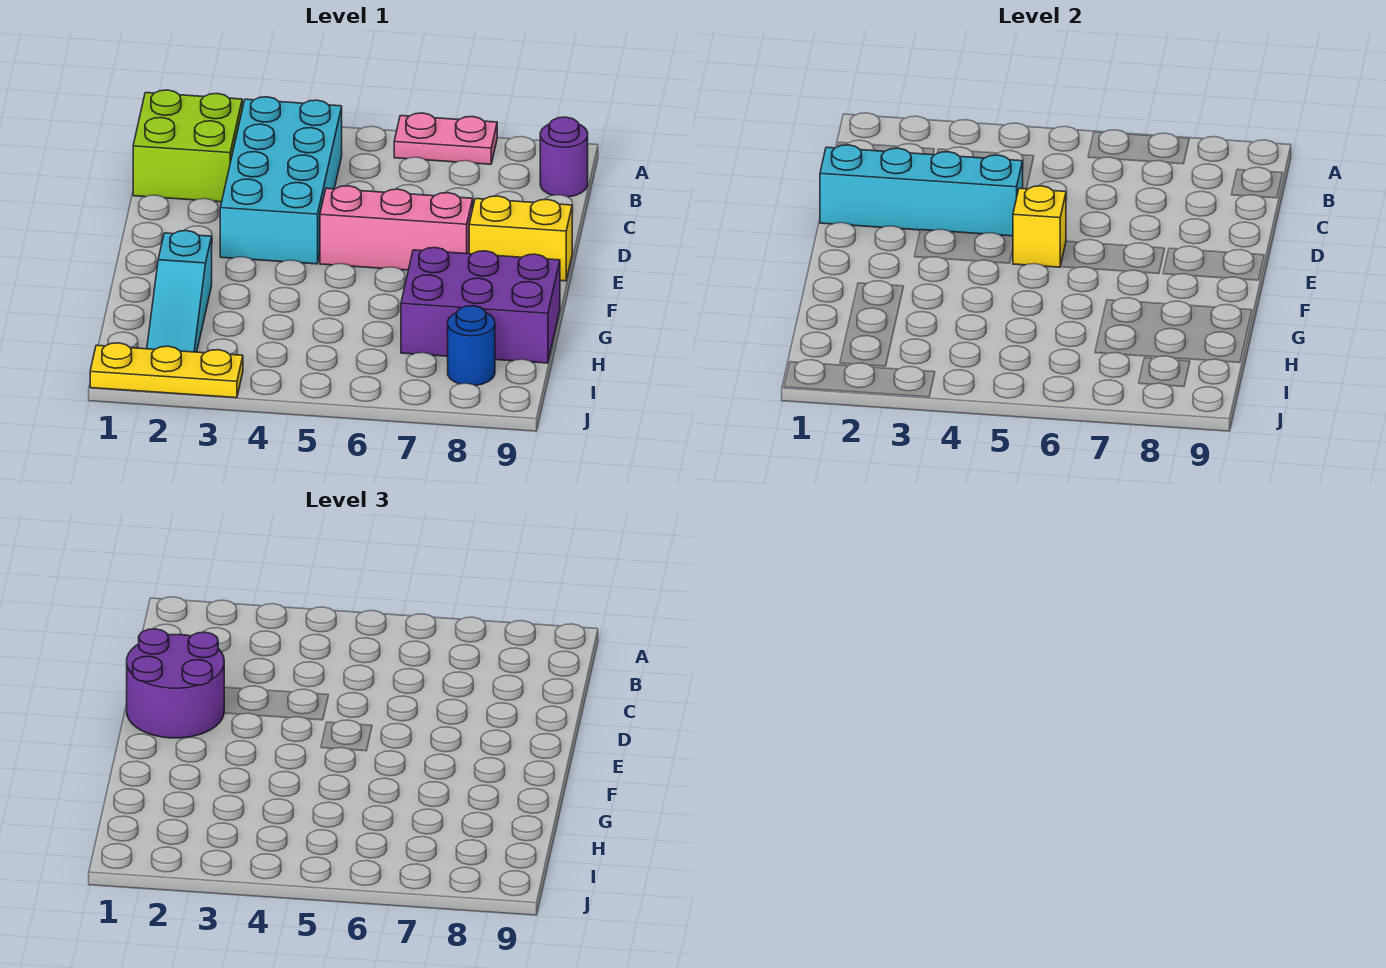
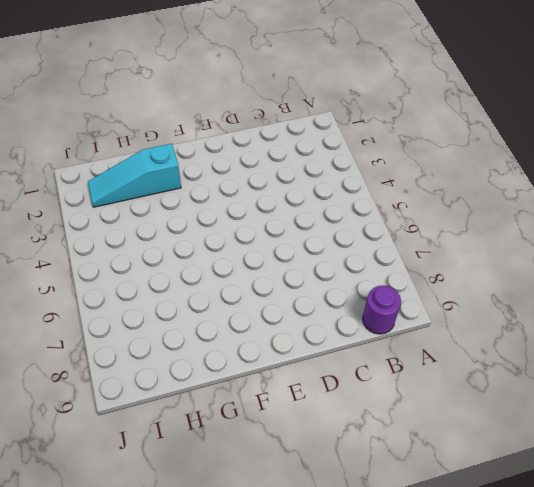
none -> pink plate A6:A7 level 1
none -> lime brick B1:C2 level 1
none -> cyan brick B3:E4 level 1

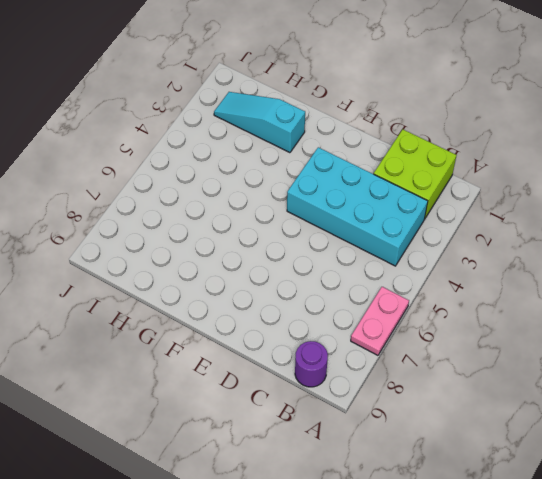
none -> pink brick E5:E7 level 1
none -> yellow brick E8:E9 level 1
none -> purple brick G7:H9 level 1

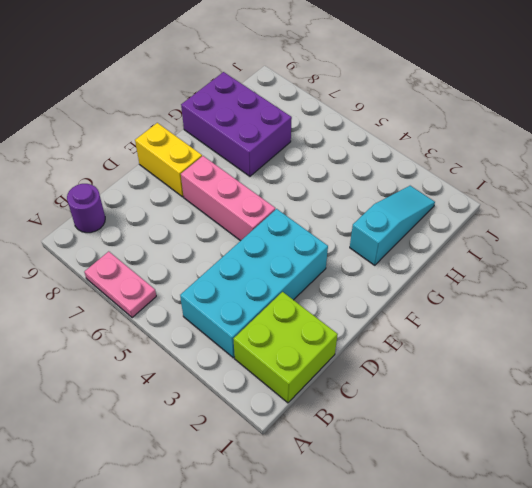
none -> blue round brick I8 level 1
none -> yellow plate J1:J3 level 1
none -> cyan brick D1:D4 level 2

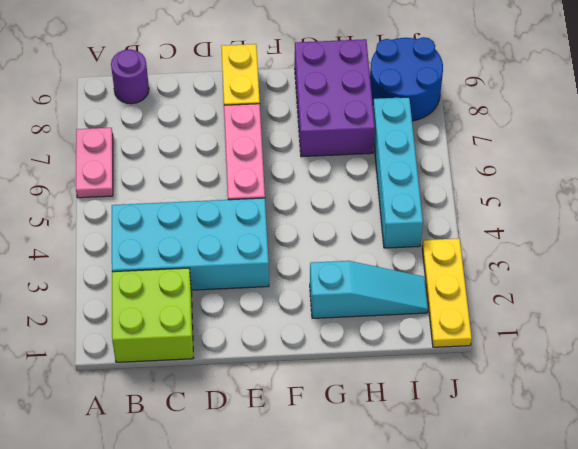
cyan brick I4:I7 level 1 -> cyan brick D1:D4 level 2
blue round brick I8:J9 level 1 -> blue round brick I8 level 1
none -> yellow brick E5 level 2
none -> purple round brick D1:E2 level 3

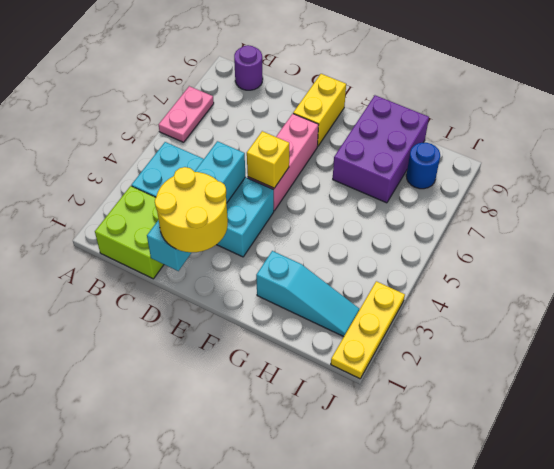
yellow round brick D1:E2 level 3 -> purple round brick D1:E2 level 3

